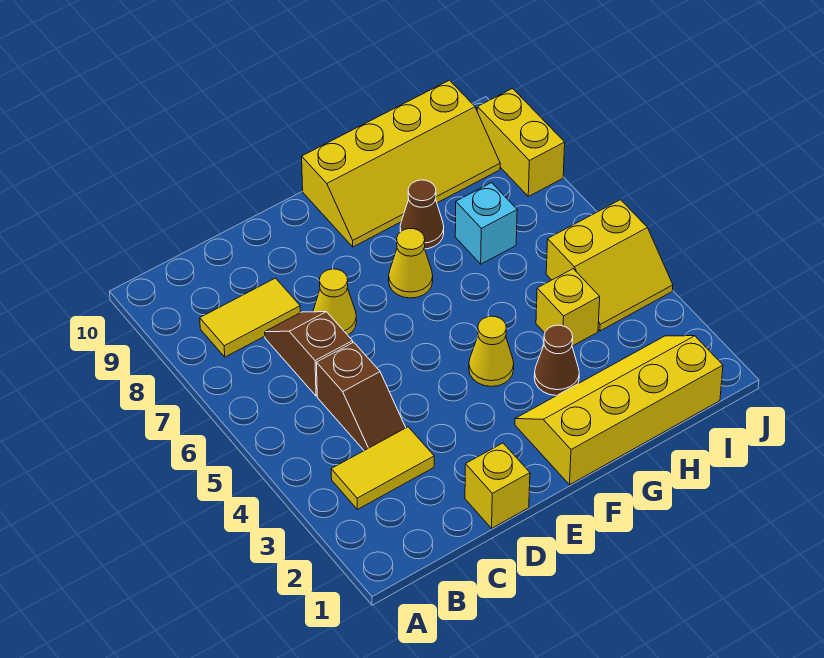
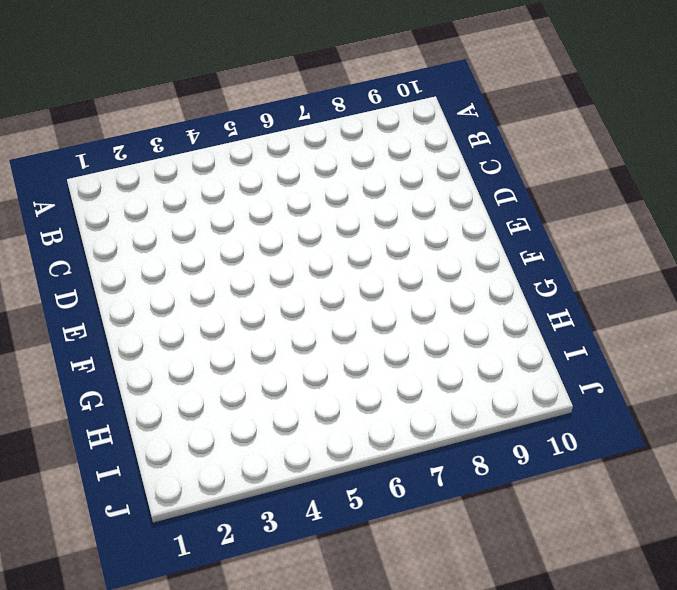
none -> yellow tile B3:C3 level 1
none -> yellow tile B8:C8 level 1
none -> brown slope C4:C5 level 1 top 5

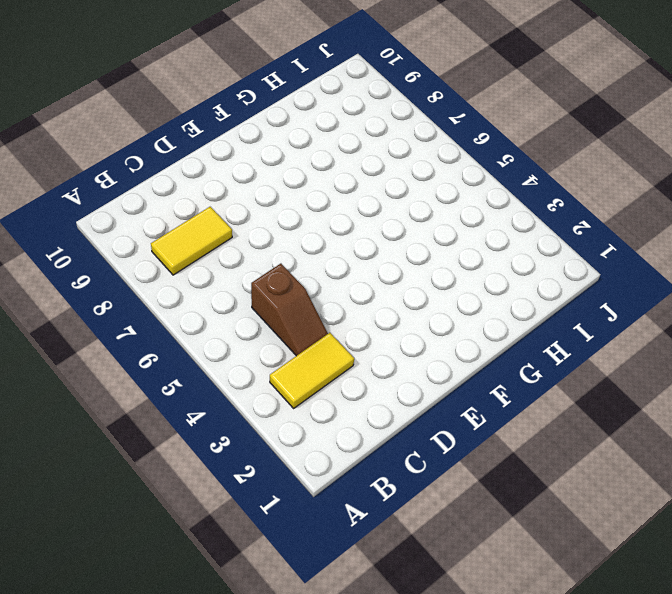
none -> brown slope C6:C7 level 1 top 6
none -> yellow brick D1 level 1
none -> yellow cone D7 level 1

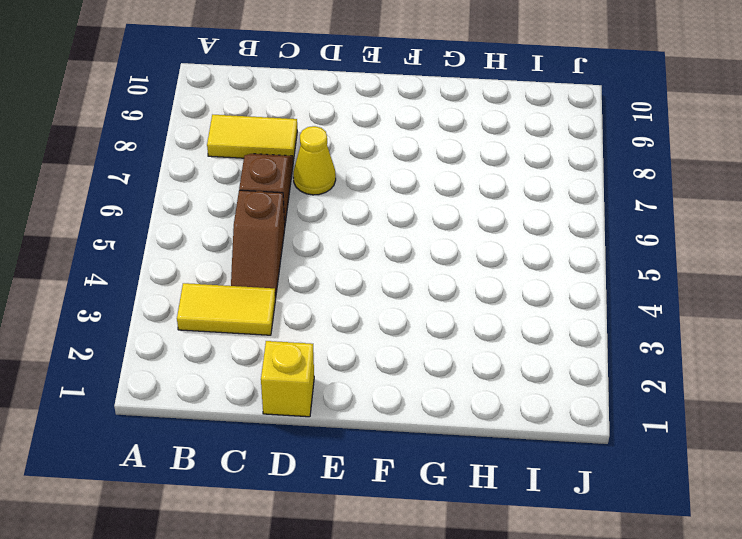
none -> yellow slope F1:I2 level 1 top 1
none -> yellow cone F4 level 1
none -> yellow cone F7 level 1

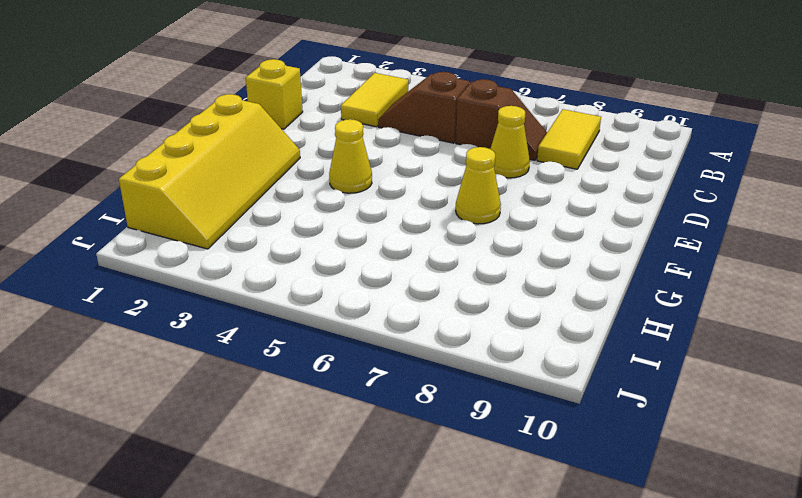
none -> yellow slope F9:I10 level 1 top 10
none -> brown cone G3 level 1
none -> brown cone G8 level 1

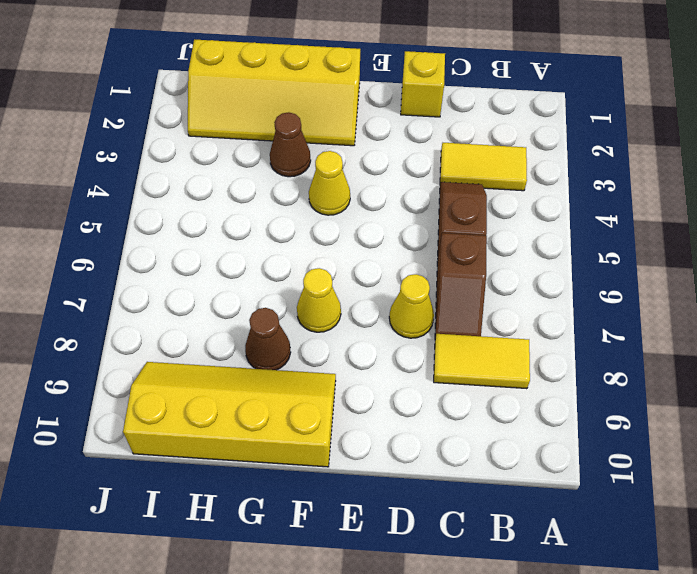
none -> yellow brick H4 level 1
none -> cyan brick H7 level 1
none -> yellow slope I4:J5 level 1 top 5

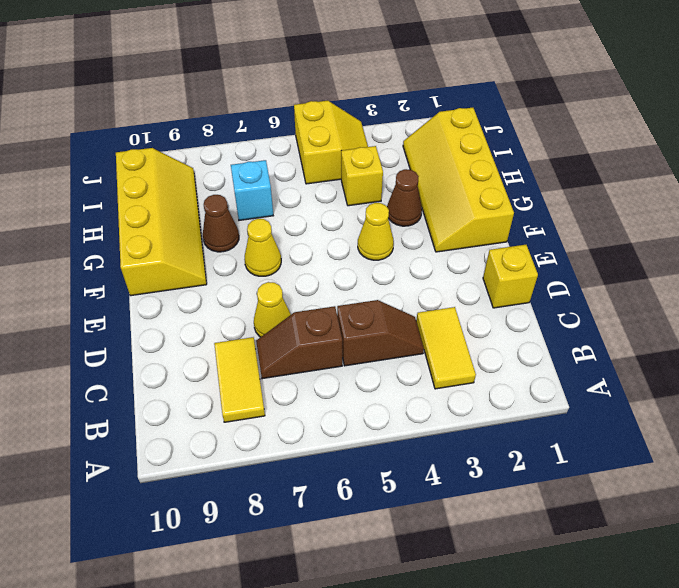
none -> yellow brick J8:J9 level 1

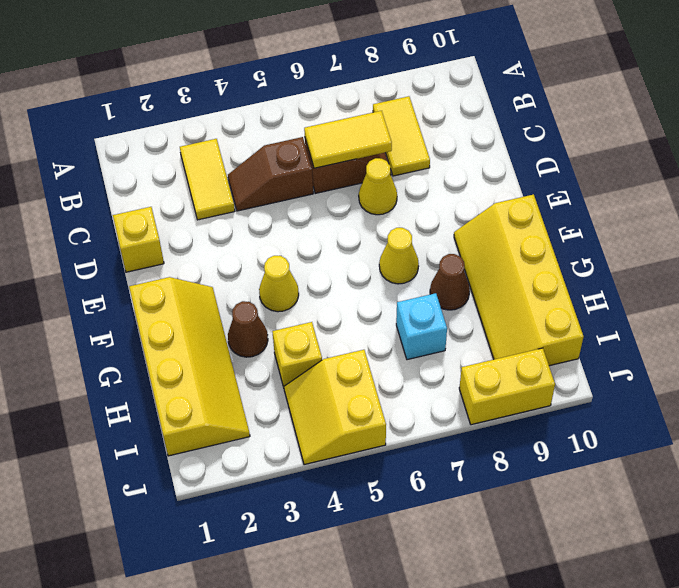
yellow tile C6:C7 level 2 -> none

